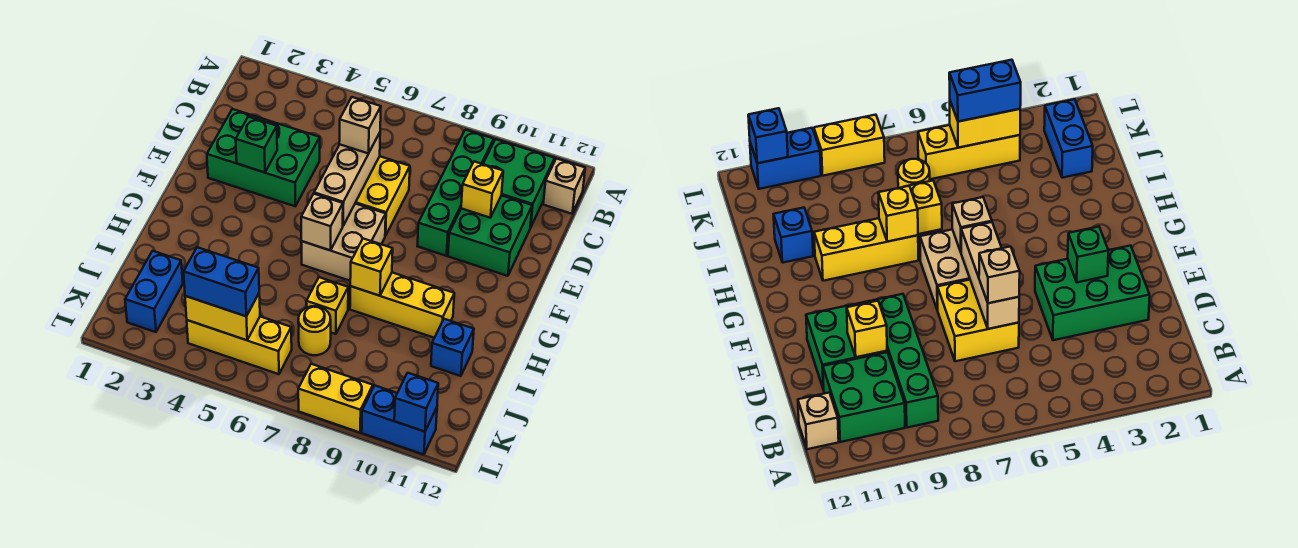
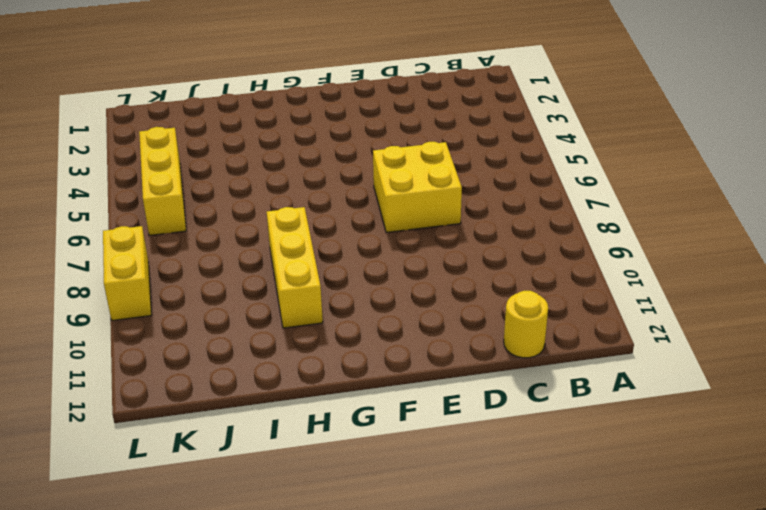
yellow round brick C12 level 1 -> yellow round brick J7 level 1
none -> green brick B9:E9 level 1
none -> green brick B10:C11 level 1
none -> tan brick B12 level 1

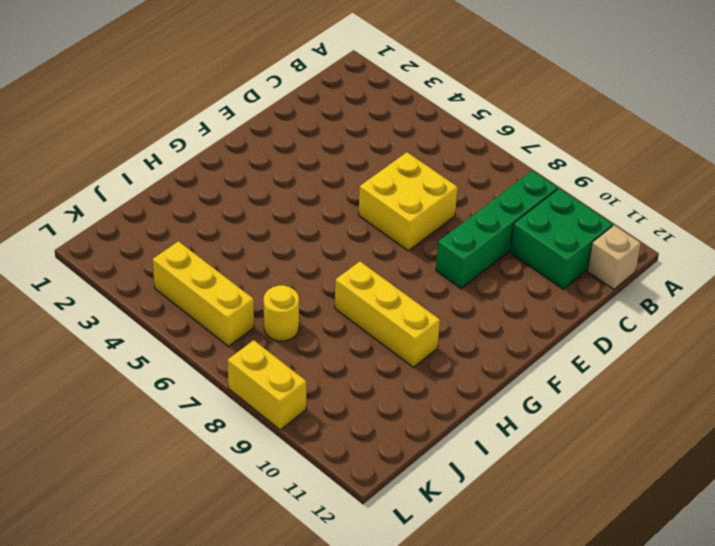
none -> green brick D2:E4 level 1
none -> green brick D10:E11 level 1
none -> tan brick F6:G7 level 1

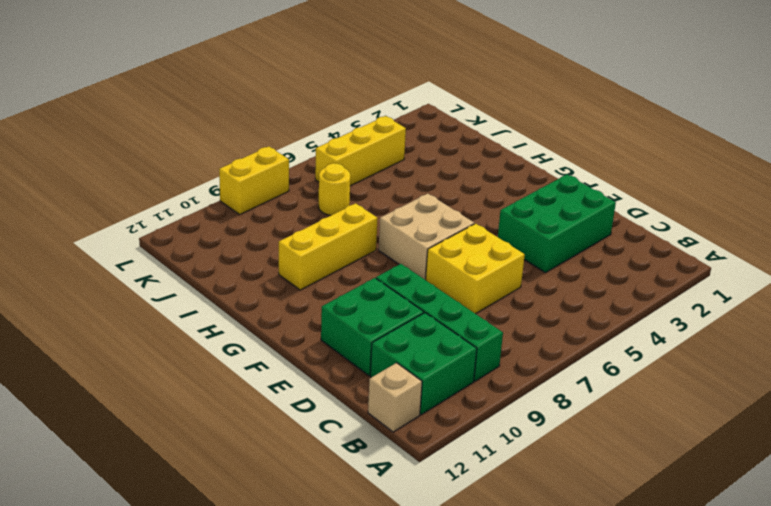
none -> yellow brick I7 level 1
none -> blue brick I11 level 1
none -> blue brick J2:K2 level 1

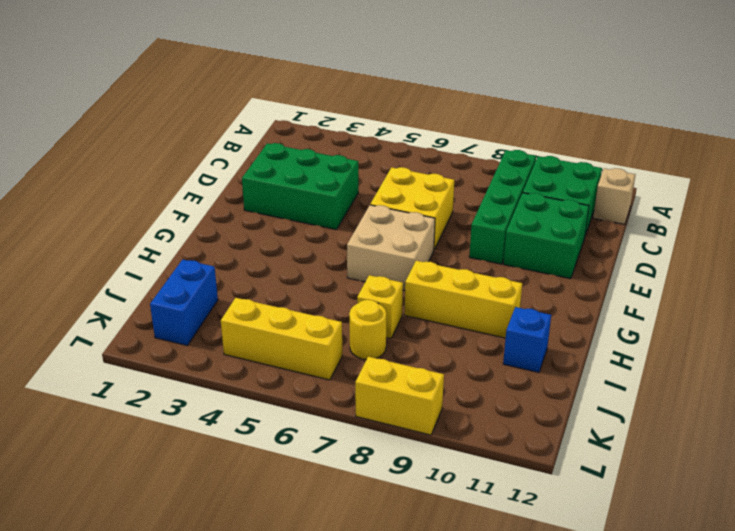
none -> blue brick L10:L11 level 1
none -> tan brick D6:F6 level 2
none -> yellow brick D10 level 2

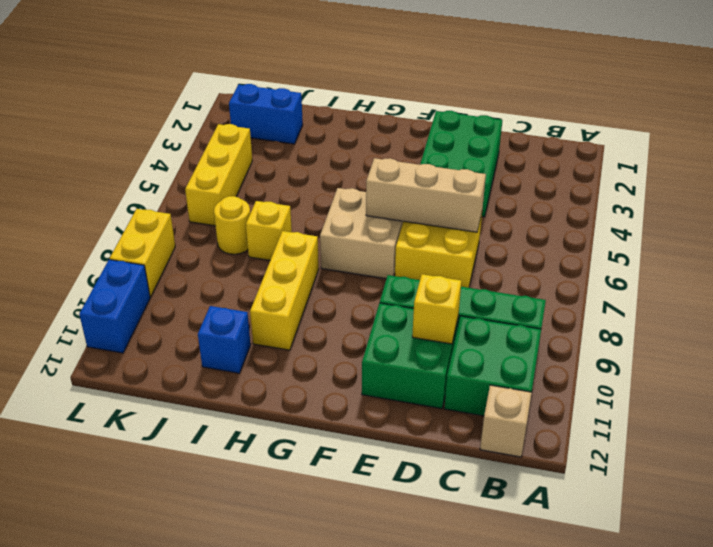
none -> green brick E3 level 2
none -> tan brick G6 level 2
none -> yellow brick H8 level 2

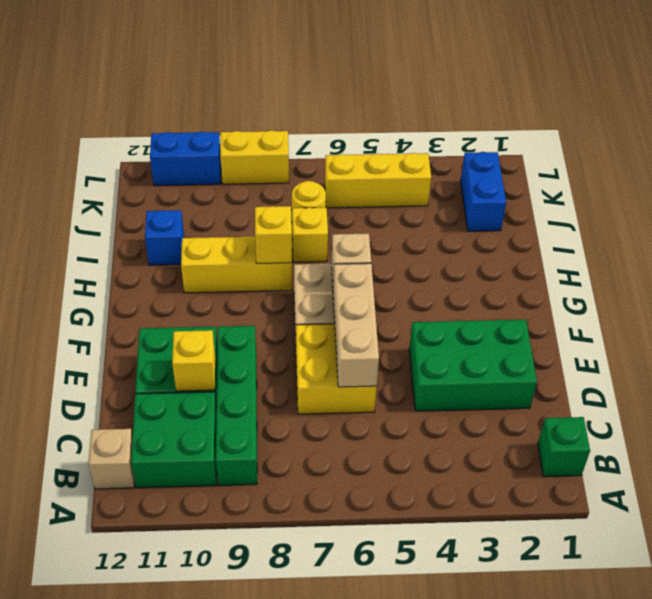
green brick B1 level 1 -> green brick E3 level 2
none -> yellow brick K4:K5 level 2
none -> blue brick L11 level 2
none -> tan brick D6 level 3

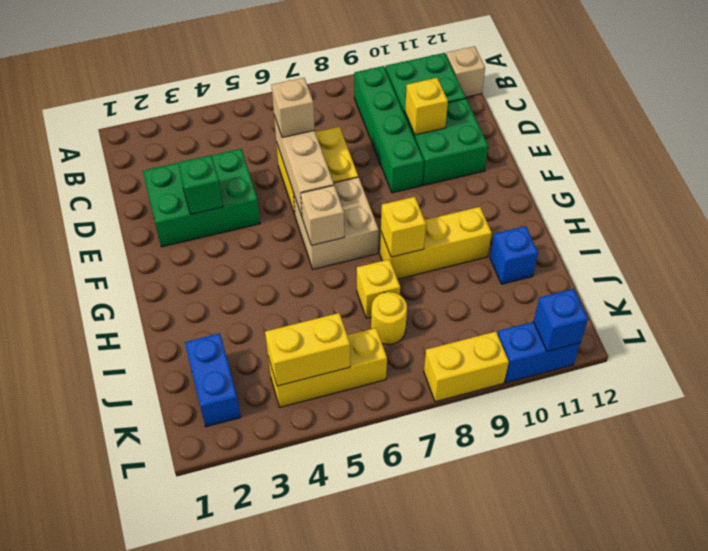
none -> blue brick K4:K5 level 3

